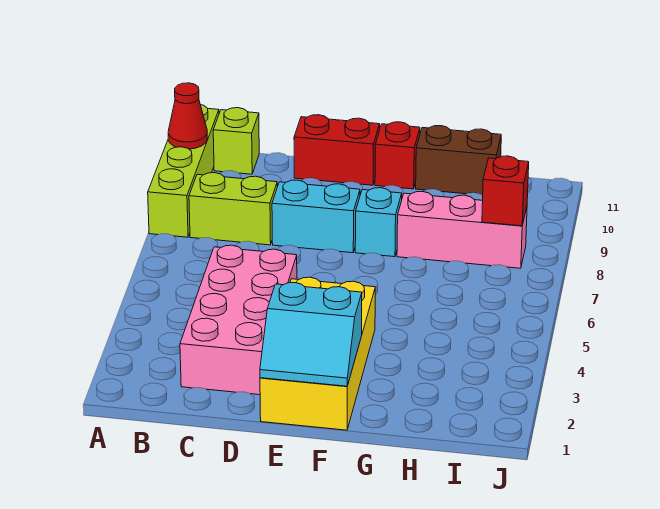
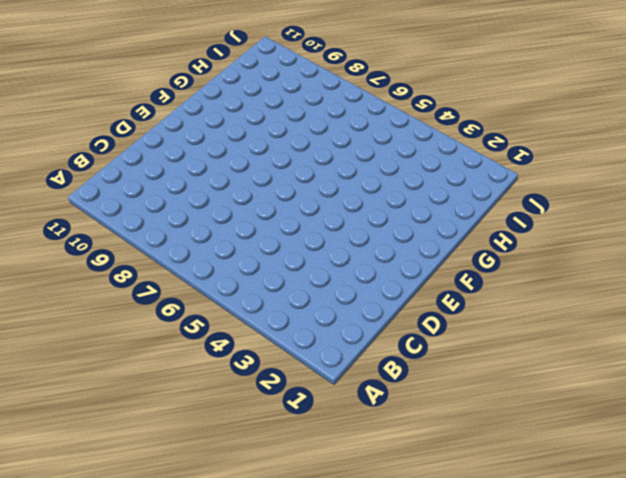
none -> lime brick A8:A11 level 1
none -> lime brick B8:C8 level 1
none -> lime brick B11 level 1

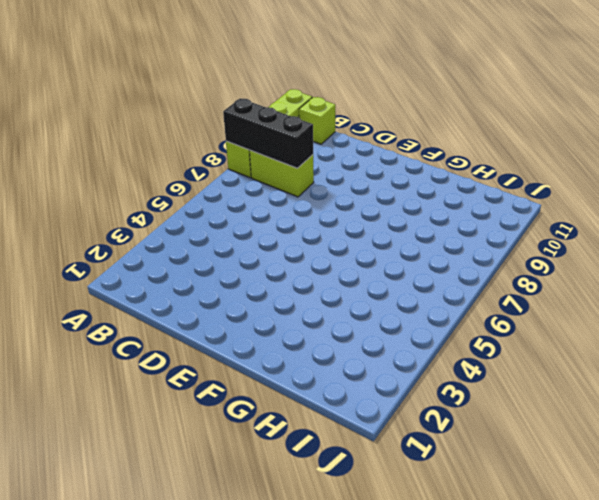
black brick A8:C8 level 2 -> none
none -> pink brick C2:D5 level 1
none -> cyan brick D8:E8 level 1
none -> red brick D11:E11 level 1

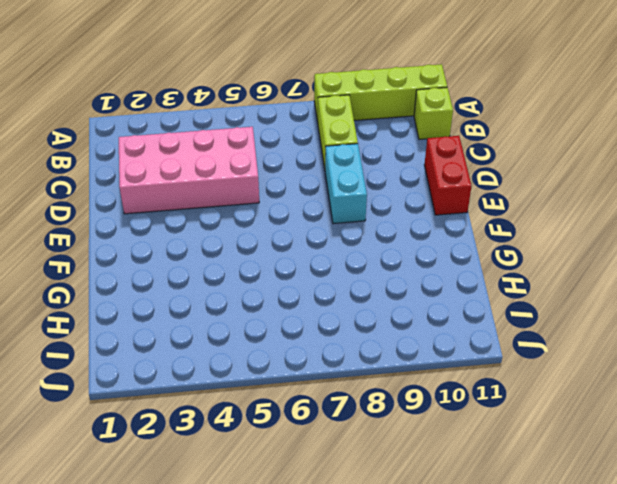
none -> yellow brick E1:F4 level 1
none -> cyan brick F8 level 1
none -> red brick F11 level 1

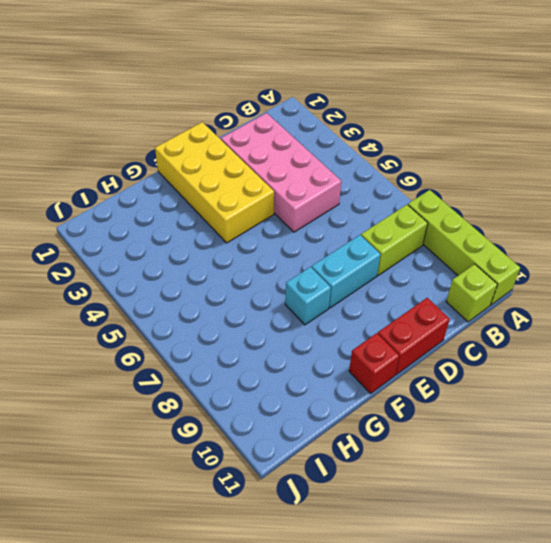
none -> pink brick G8:I8 level 1
none -> brown brick G11:H11 level 1
none -> red cone A10 level 2

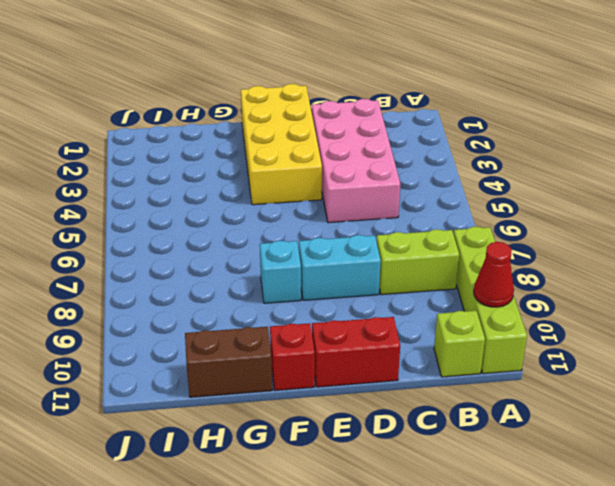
none -> pink brick G8:I8 level 1
none -> cyan slope E1:F2 level 2 top 2
none -> red brick I8 level 2

